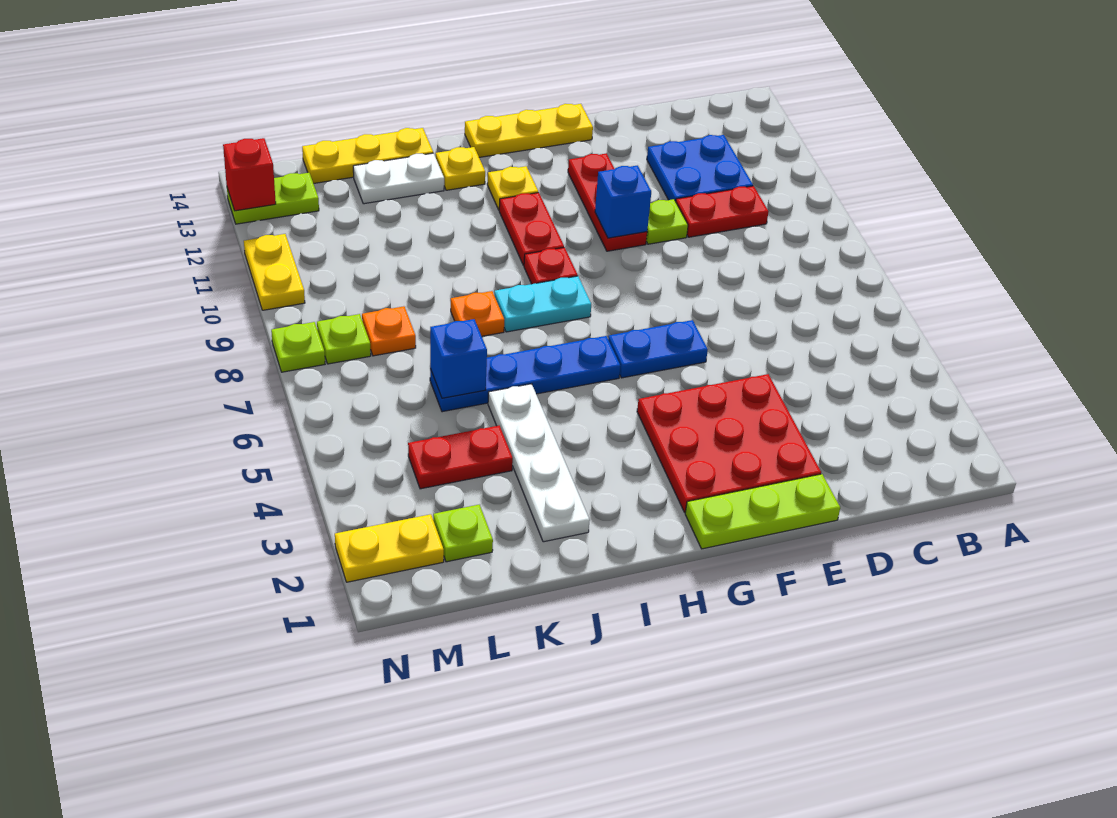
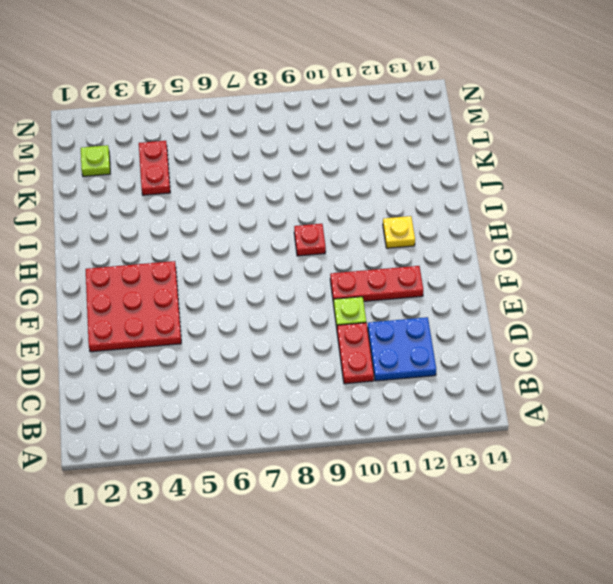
none -> lime plate E1:G1 level 1
none -> blue plate F6:G6 level 1
none -> yellow plate F14:H14 level 1

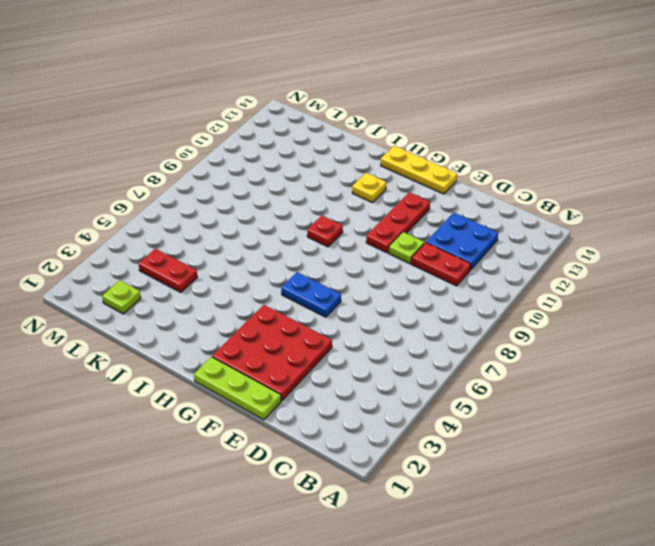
none -> blue plate H6:K6 level 1
none -> cyan plate H8:I8 level 1
none -> red plate H10:H11 level 1

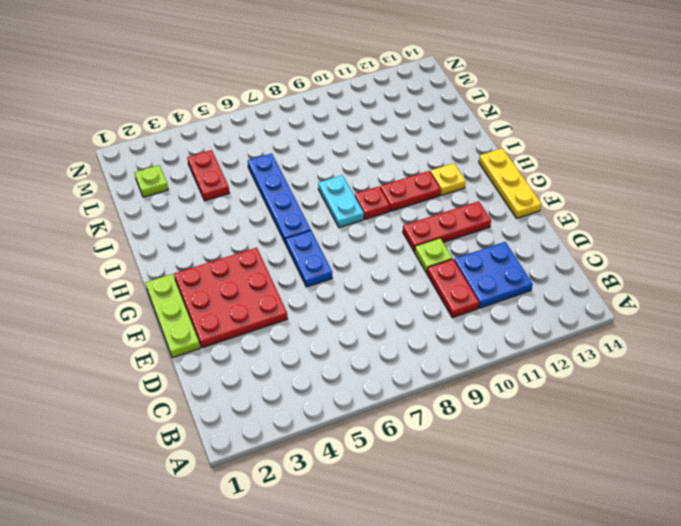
none -> yellow plate I13 level 1
none -> white plate J2:J5 level 1
none -> orange plate J8 level 1

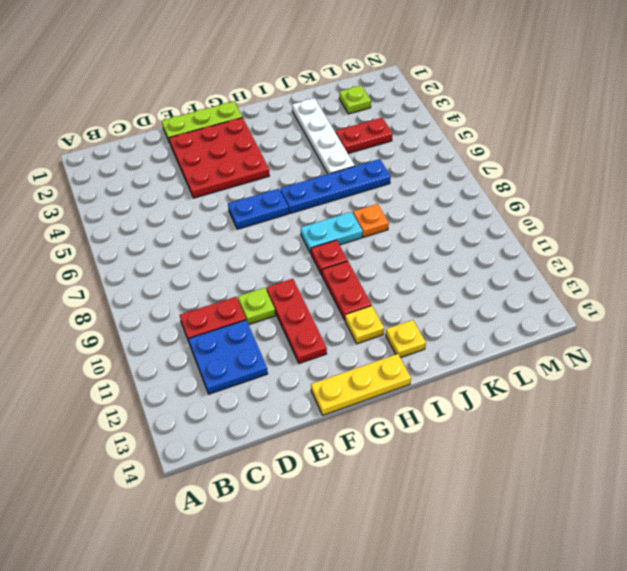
none -> white plate J13:K13 level 1
none -> yellow plate J14:L14 level 1
none -> orange plate L8 level 1

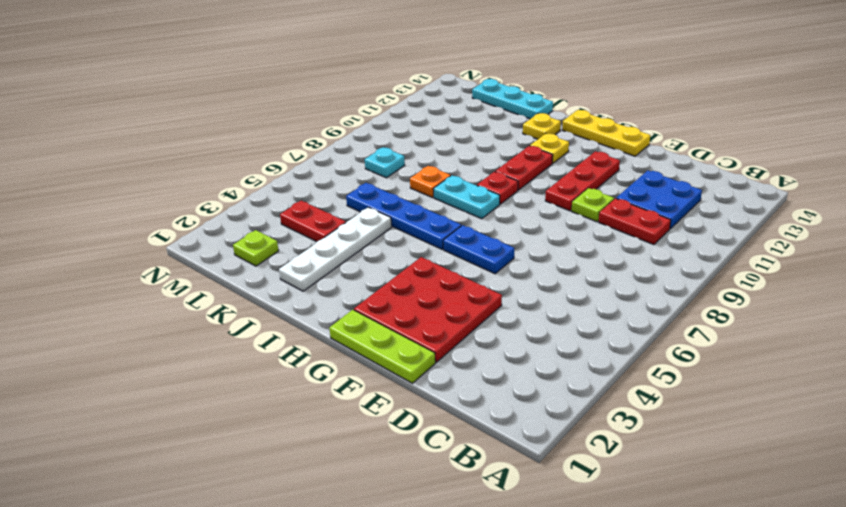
cyan plate J14:L14 level 1 -> yellow plate J14:L14 level 1
cyan plate L8 level 1 -> orange plate L8 level 1
none -> white plate J13:K13 level 1
none -> yellow plate M2:N2 level 1
none -> lime plate M8 level 1

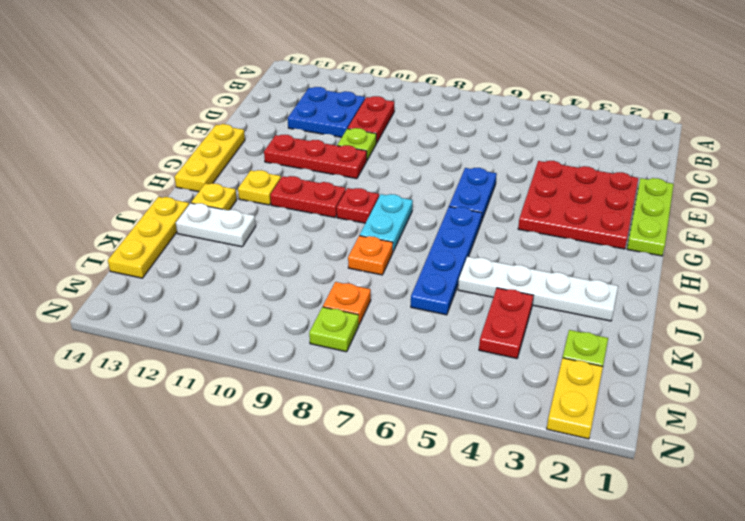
white plate J12:J13 level 1 -> white plate J13:K13 level 1
none -> lime plate M13:N13 level 1
none -> lime plate N8 level 1
none -> yellow plate N10:N11 level 1

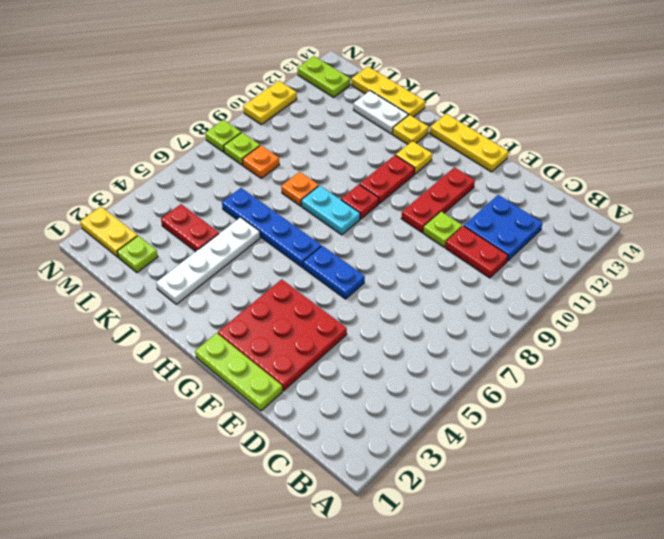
none -> blue brick F10 level 2
none -> blue brick K6 level 2
none -> red brick N13 level 2

